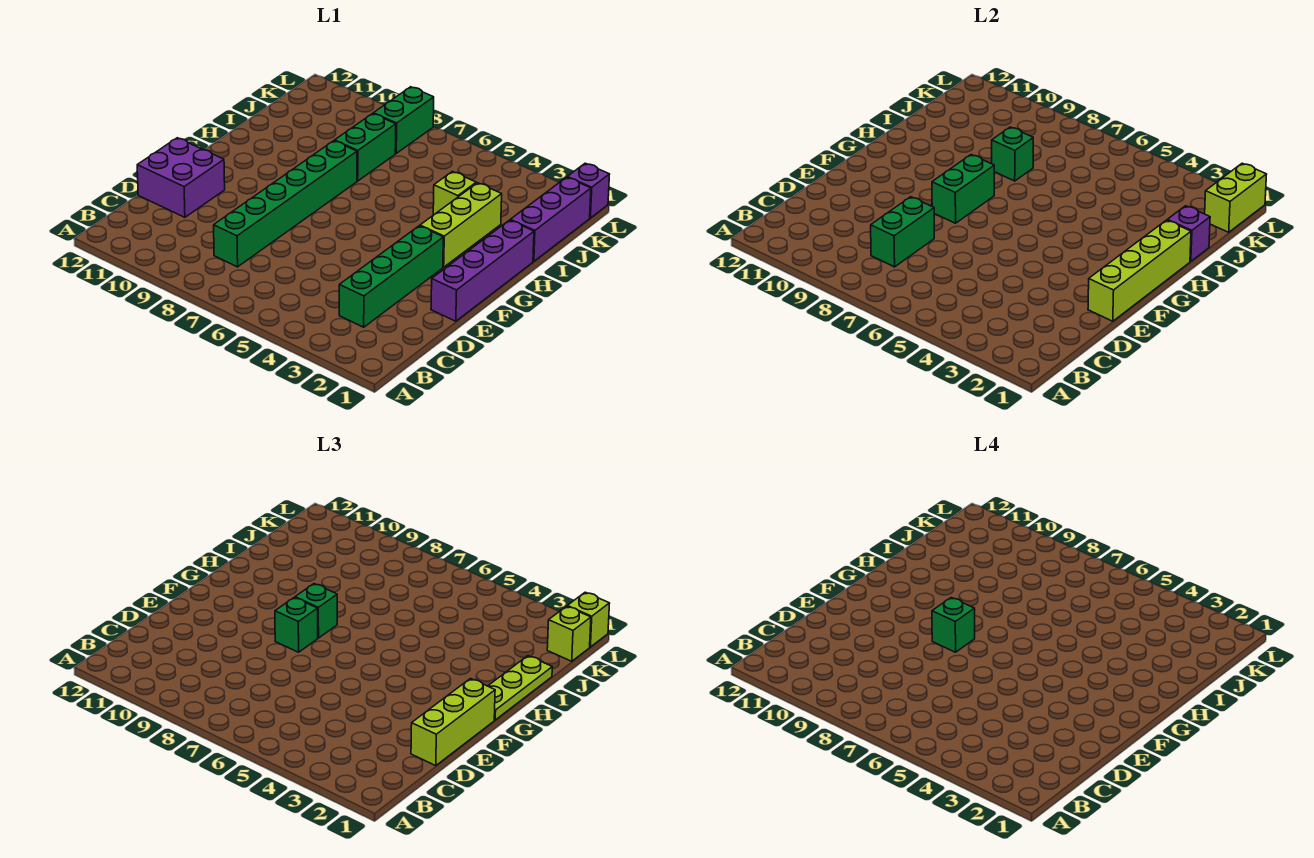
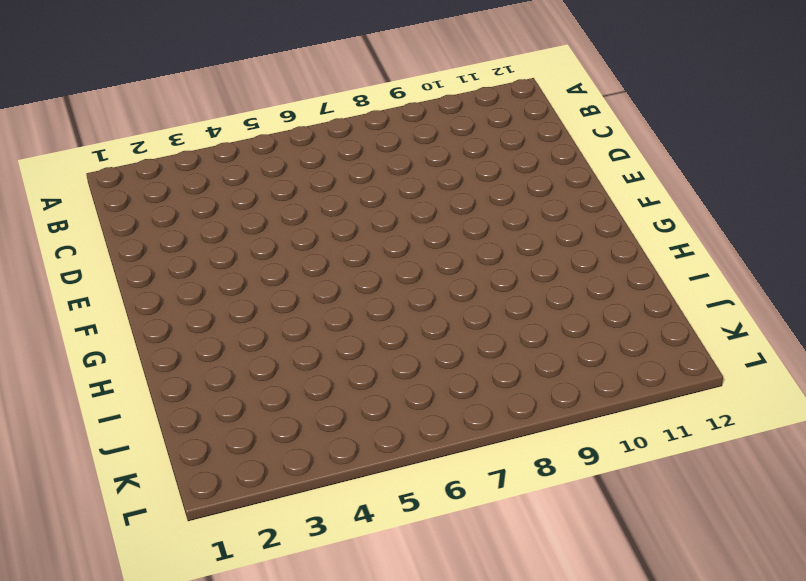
none -> green brick C3:F3 level 1
none -> green brick C8:H8 level 1
none -> purple brick D11:E12 level 1

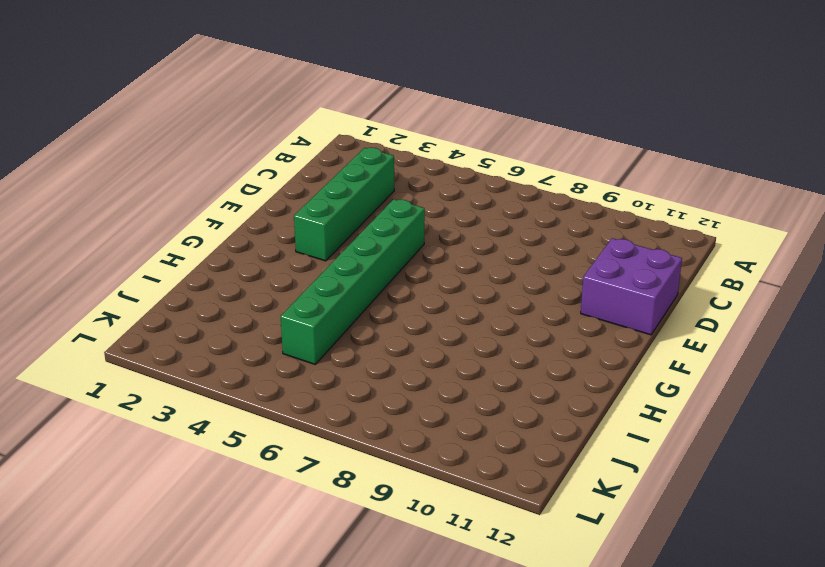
green brick E5:J5 level 1 -> green brick C8:H8 level 1
none -> purple brick E1:H1 level 1
none -> lime brick G3:I3 level 1
none -> purple brick I1:K1 level 1

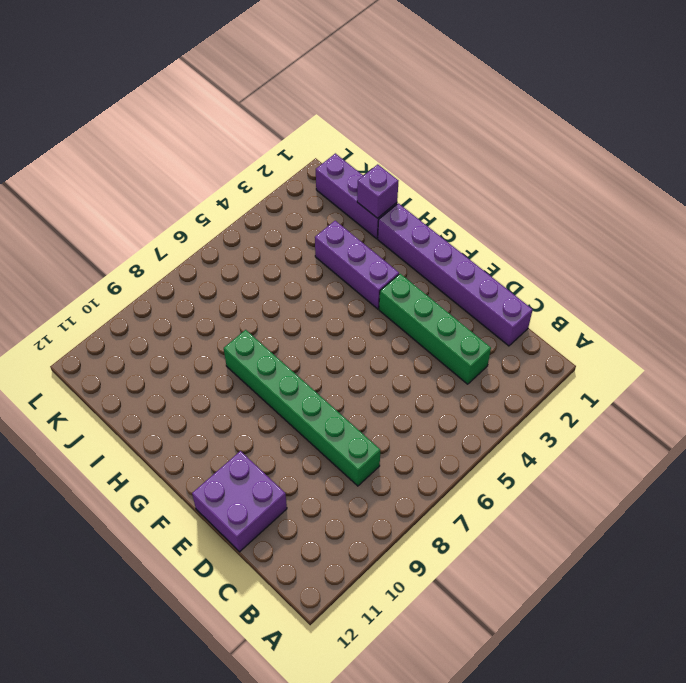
purple brick C1:H1 level 1 -> purple brick E1:H1 level 1
purple brick G3:I3 level 1 -> lime brick G3:I3 level 1
none -> lime brick I4 level 1
none -> green brick I8:J8 level 1
none -> green brick K8:L8 level 1

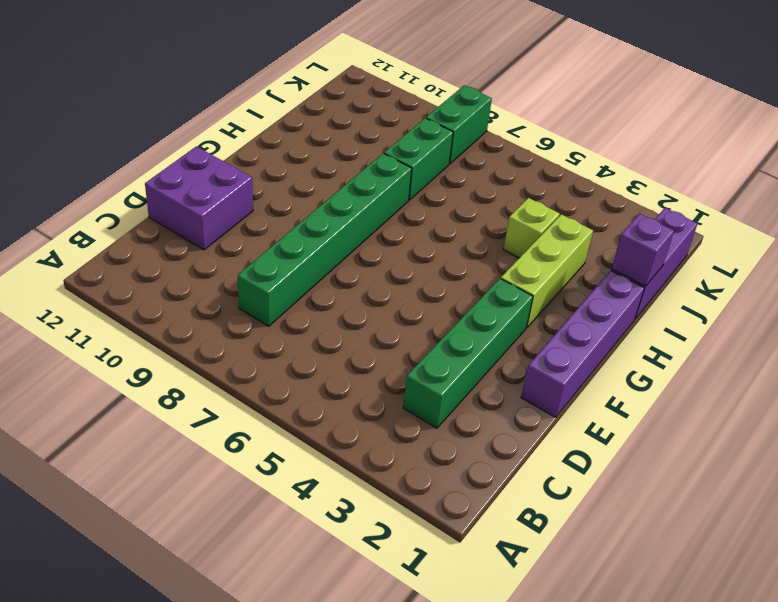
none -> purple brick L1 level 1
none -> green brick C8:D8 level 2
none -> lime brick E1:H1 level 2

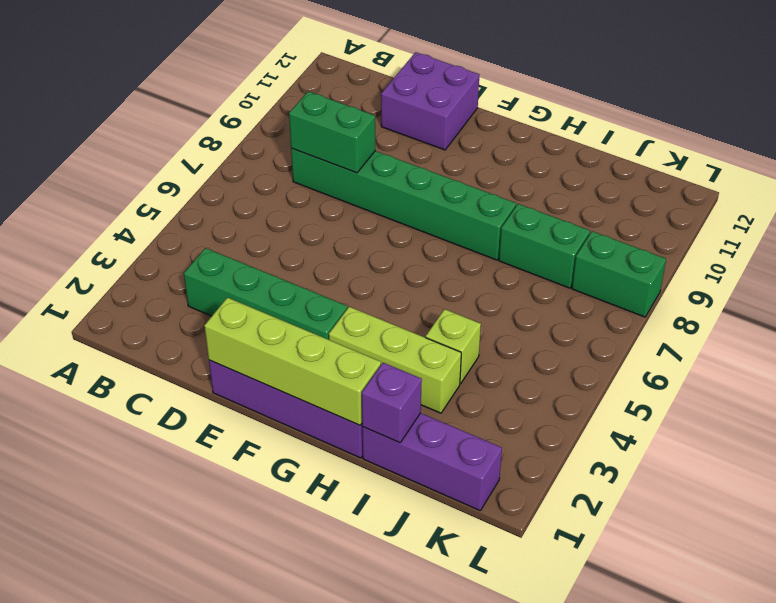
none -> purple brick L1 level 1
none -> green brick F8:G8 level 2
none -> green brick I8 level 2

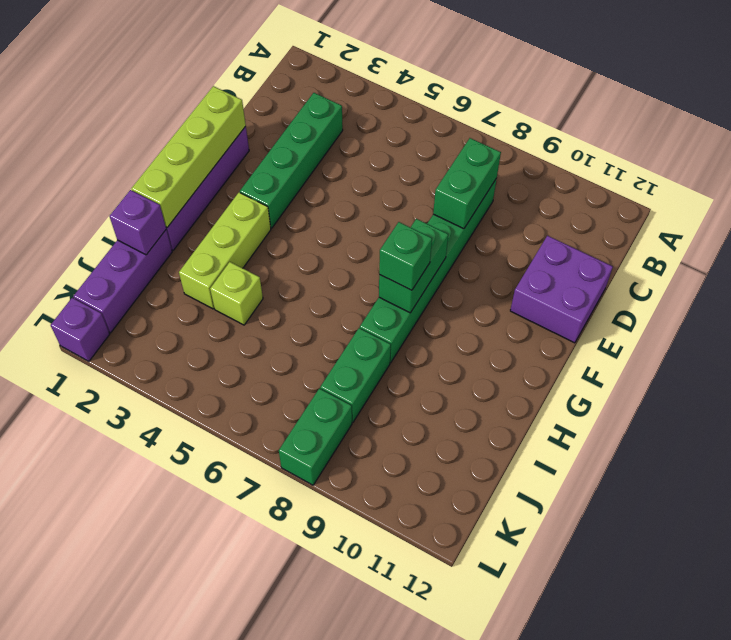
none -> green brick I8 level 2
none -> lime brick K1:L1 level 2
none -> lime brick D1:F1 level 3

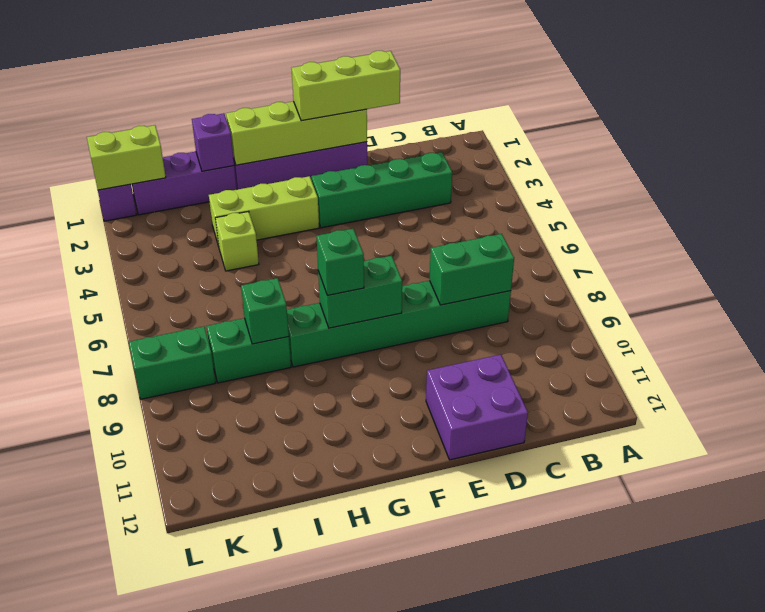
none -> green brick F8 level 3
none -> lime plate G1:I1 level 3
none -> lime brick K1 level 3

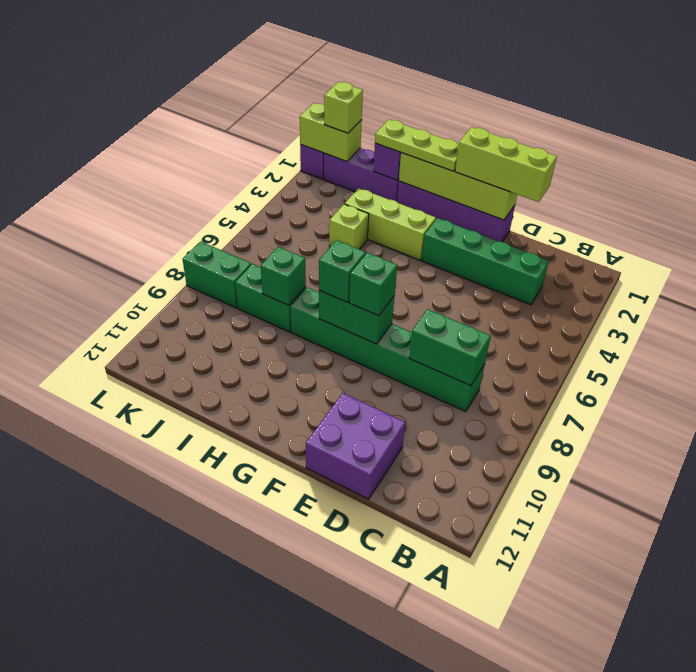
none -> lime brick L1 level 3
none -> green brick F8 level 4

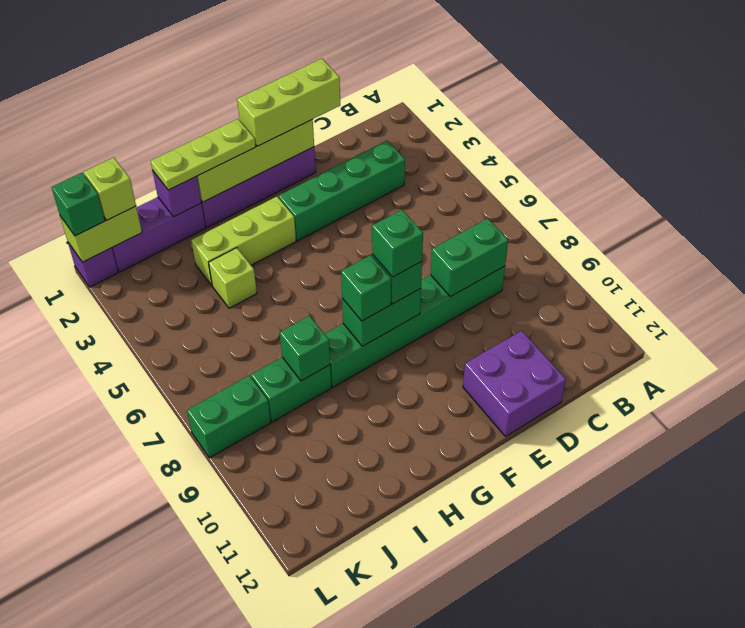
green brick L1 level 3 -> lime brick L1 level 3

